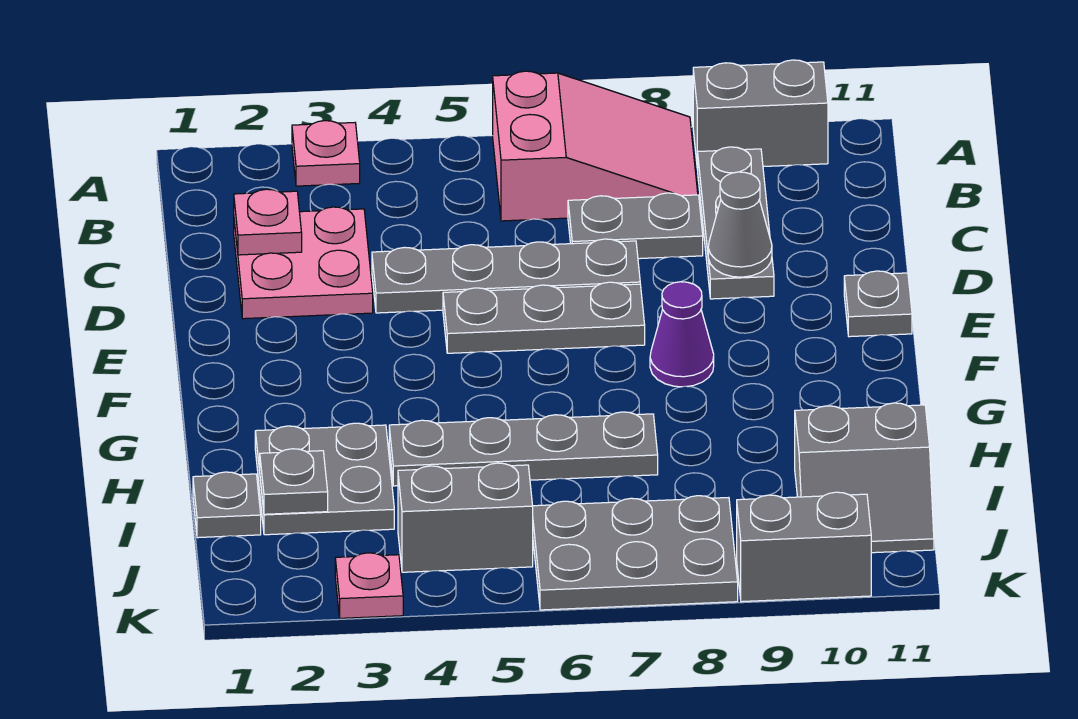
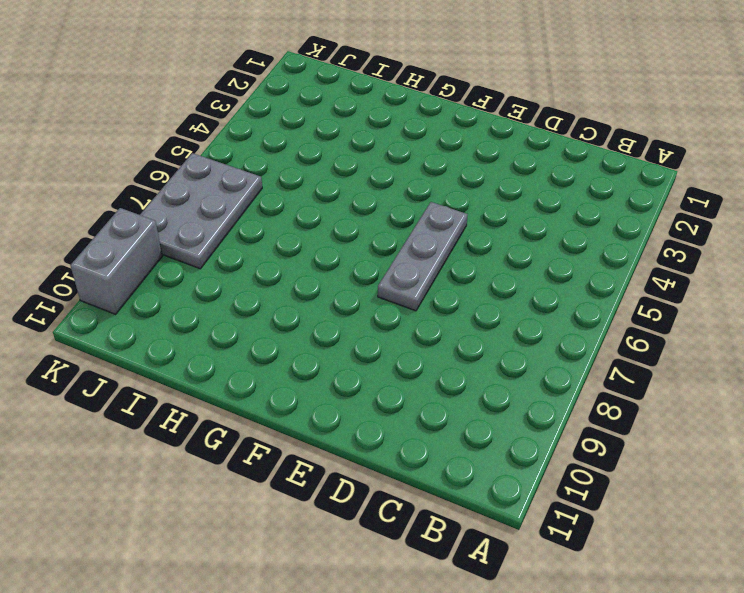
none -> pink plate A3 level 1
none -> pink slope A6:B8 level 1 top 6
none -> grey brick A9:A10 level 1

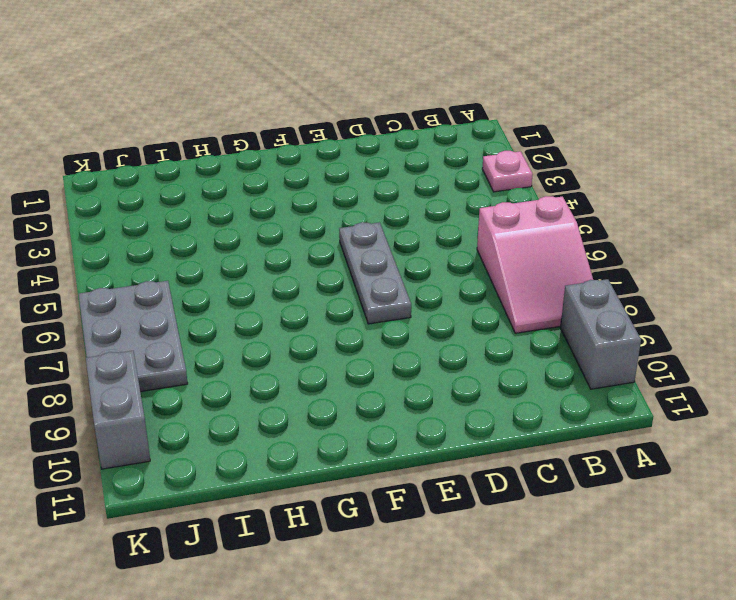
none -> grey plate B9:D9 level 1
none -> pink plate C2:D3 level 1
none -> grey plate C7:C8 level 1

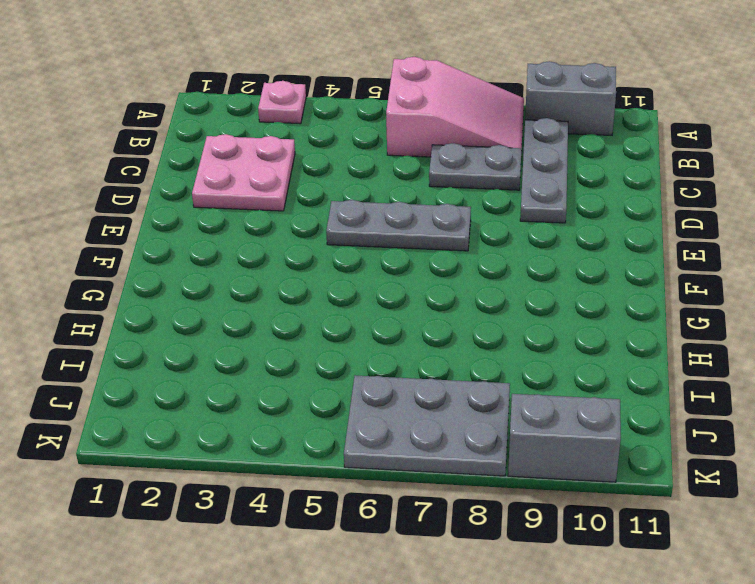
none -> grey plate D4:D7 level 1
none -> grey plate E11 level 1
none -> purple cone F8 level 1

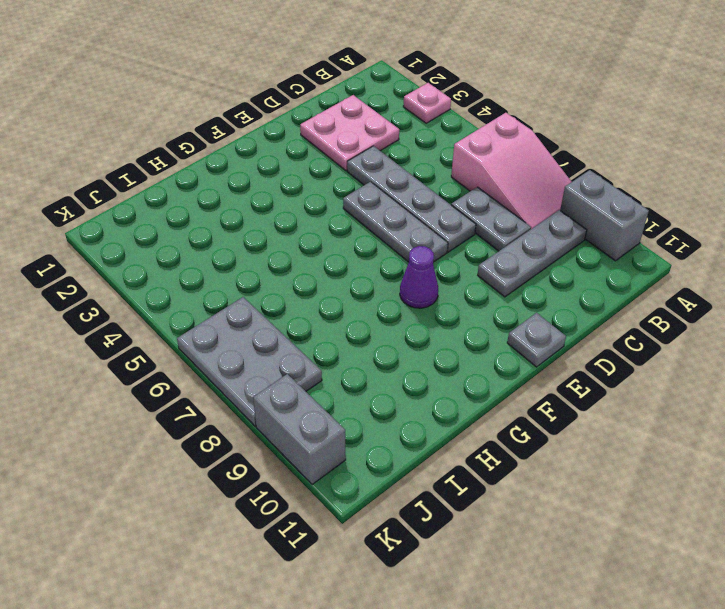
none -> grey plate H2:I3 level 1
none -> grey plate H4:H7 level 1
none -> grey plate I1 level 1

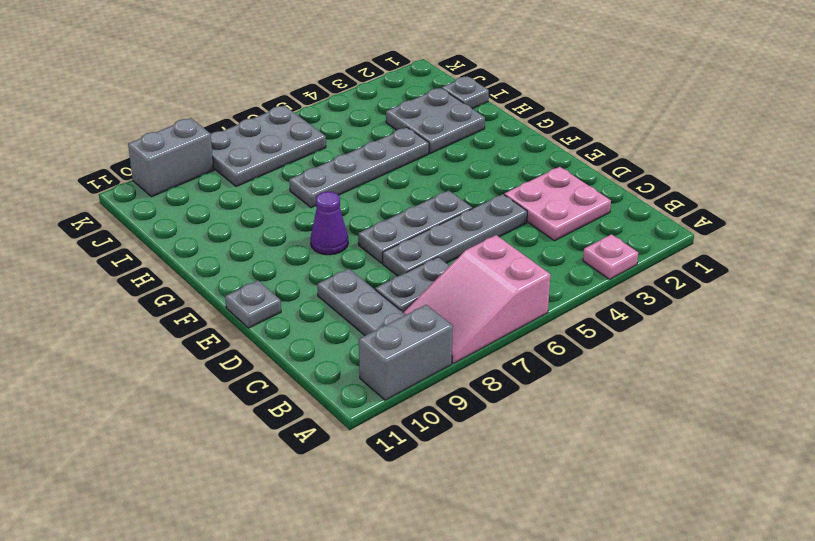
none -> grey slope I10:J11 level 1 top I
none -> grey brick J4:J5 level 1
none -> pink plate K3 level 1

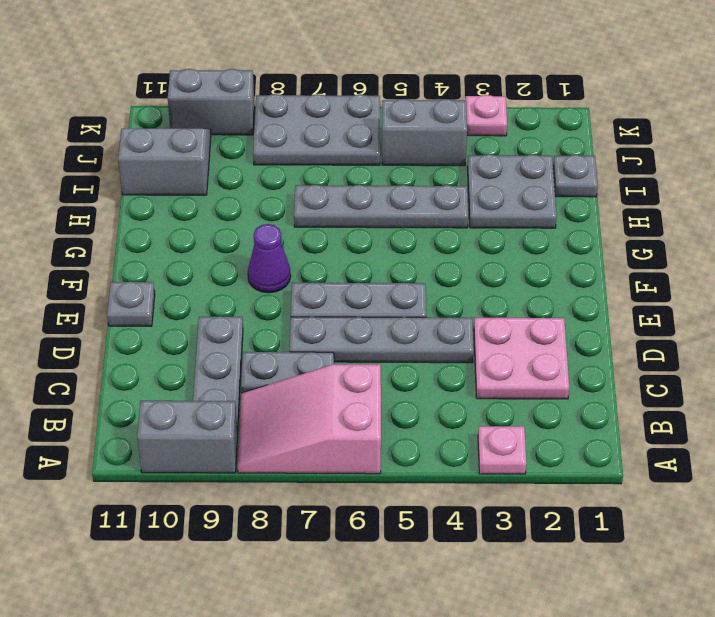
none -> pink plate C2 level 2
none -> grey cone D9 level 2
none -> grey plate I2 level 2

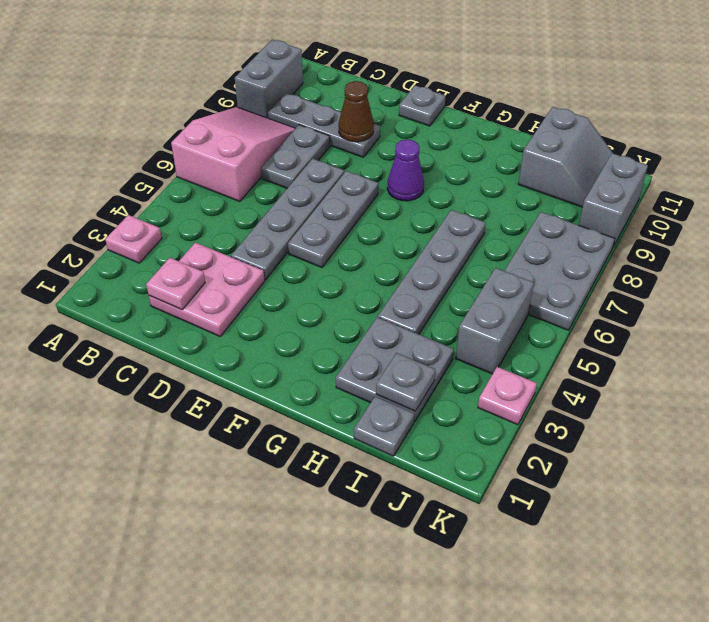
brown cone D9 level 2 -> grey cone D9 level 2

